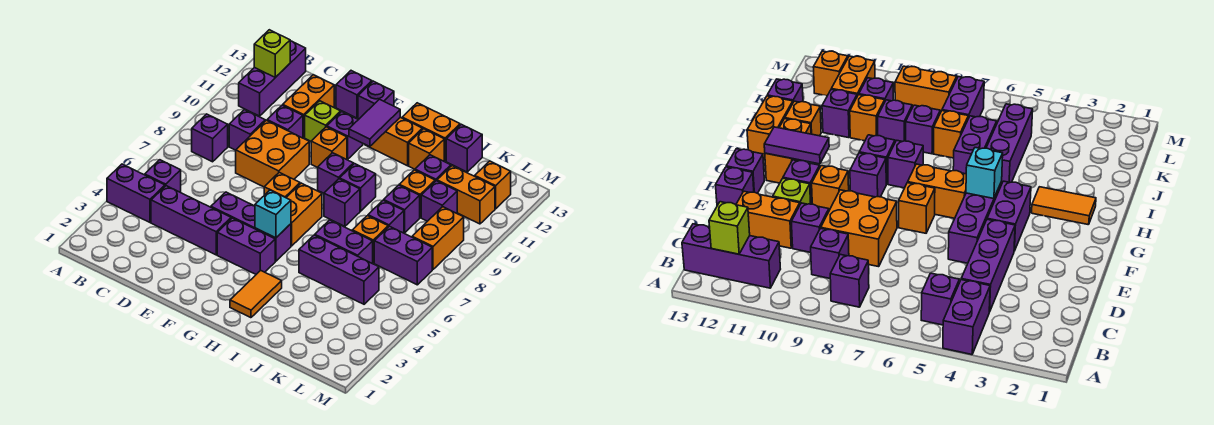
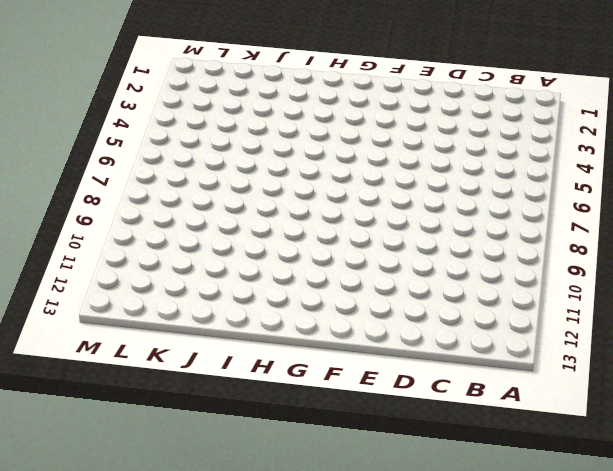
none -> purple brick A4:B4 level 1
none -> purple brick B5 level 1
none -> purple brick B8 level 1
none -> purple brick B11:B13 level 1

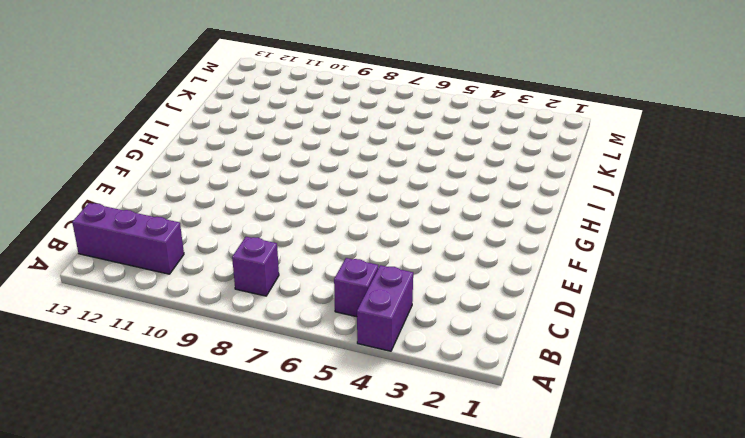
none -> purple brick C4:E4 level 1
none -> purple brick C9 level 1
none -> orange brick D8:E9 level 1
none -> purple brick D10 level 1

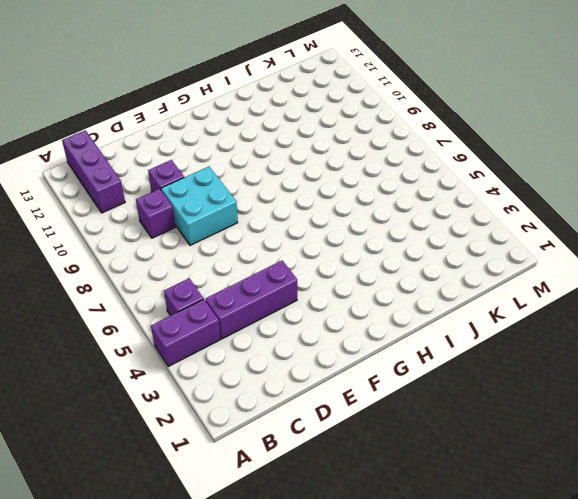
cyan brick D8:E9 level 1 -> orange brick D8:E9 level 1
none -> purple brick B8 level 1
none -> orange brick D11:D12 level 1
none -> purple brick E5:G5 level 1
none -> lime brick E11 level 1

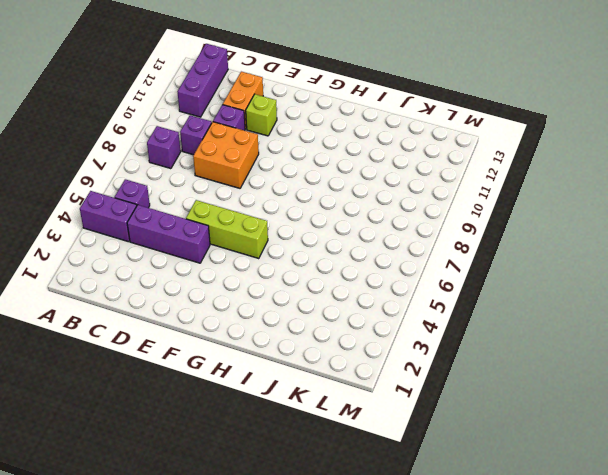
lime brick E5:G5 level 1 -> purple brick E5:G5 level 1
none -> purple brick E13 level 1
none -> purple brick F4:G4 level 1
none -> orange brick F7 level 1
none -> orange brick F10 level 1

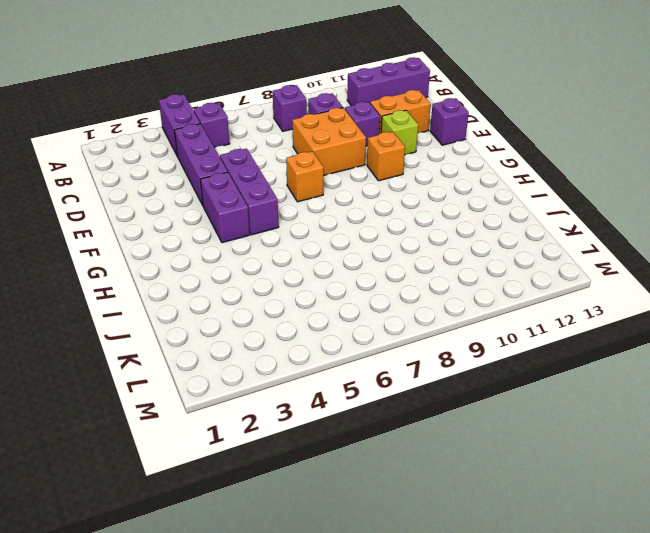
none -> purple brick F11 level 1
none -> purple brick F13 level 1
none -> orange brick G6:G7 level 1
none -> purple brick G9 level 1

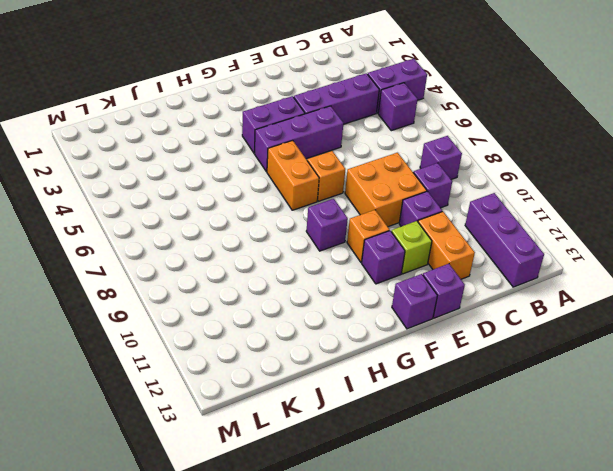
none -> orange brick G12:H12 level 1
none -> orange tile H2:H3 level 1
none -> purple brick H8 level 1
none -> purple brick H9 level 1

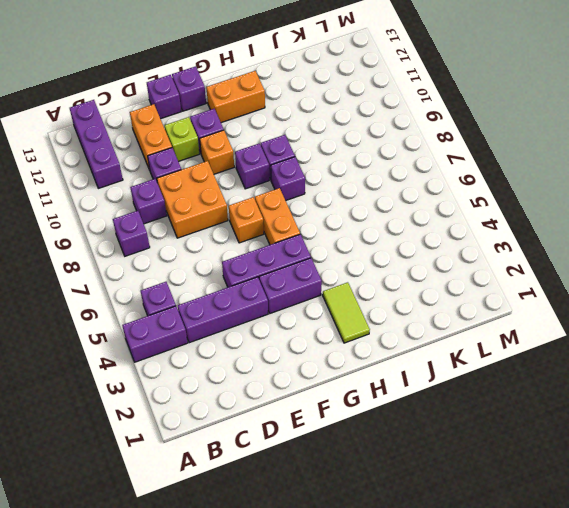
lime tile H2:H3 level 1 -> orange tile H2:H3 level 1
none -> orange brick H13:I13 level 1
none -> purple brick I5:K5 level 1
none -> purple brick I6:J6 level 1
none -> orange brick I12 level 1

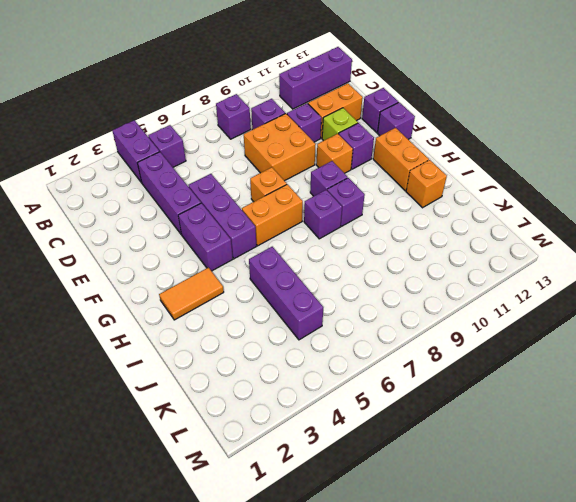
none -> orange brick H13:I13 level 1
none -> purple brick I6:J6 level 1
none -> orange brick J7 level 1
none -> purple brick J8 level 1

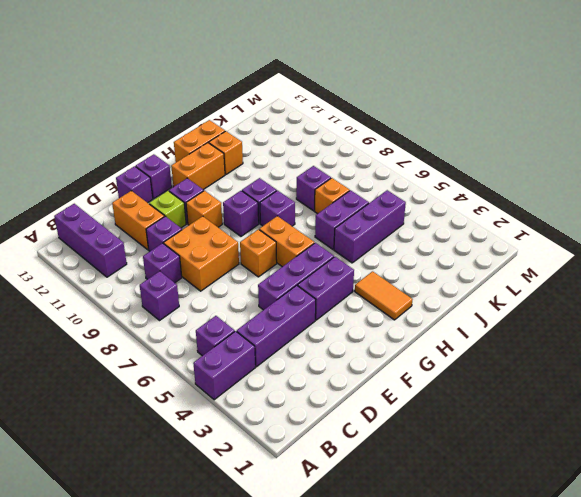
none -> purple brick J9 level 1
none -> orange brick J10 level 1
none -> purple brick J11 level 1
none -> purple brick J13 level 1

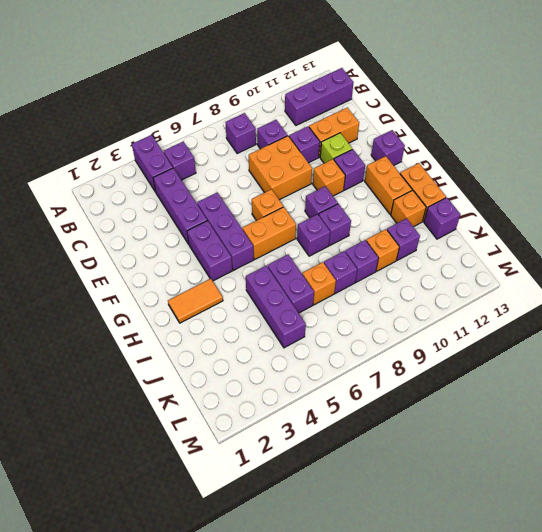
none -> purple brick E13 level 1
none -> purple brick K7:L7 level 1
none -> purple brick K10 level 1
none -> orange brick K11:L11 level 1

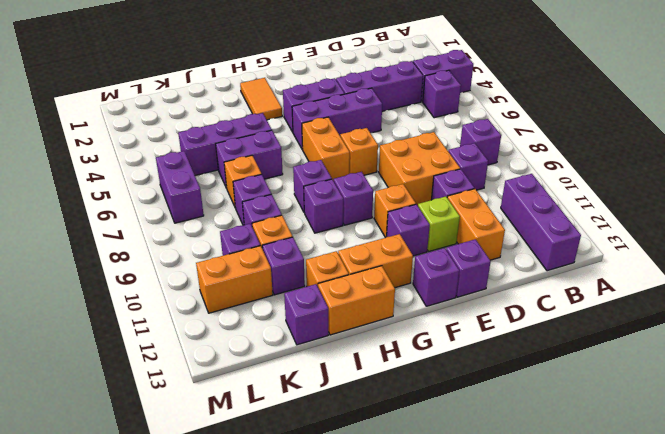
purple brick L6:L7 level 1 -> purple brick K7:L7 level 1
none -> orange brick L8:L9 level 1
none -> orange brick L12 level 1
none -> lime brick B12 level 2
none -> cyan brick G5 level 2

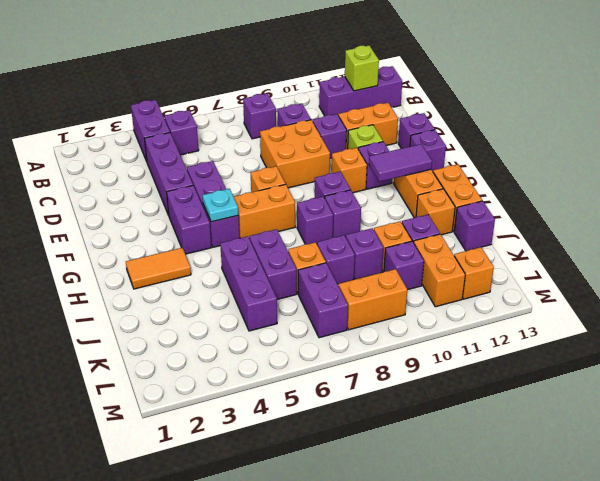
cyan plate G5 level 2 -> cyan brick G5 level 2

